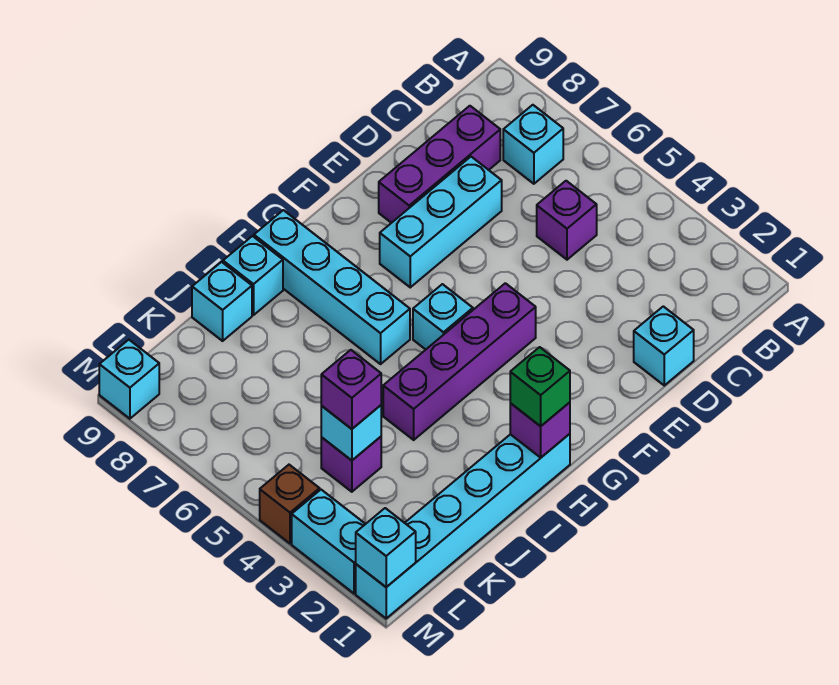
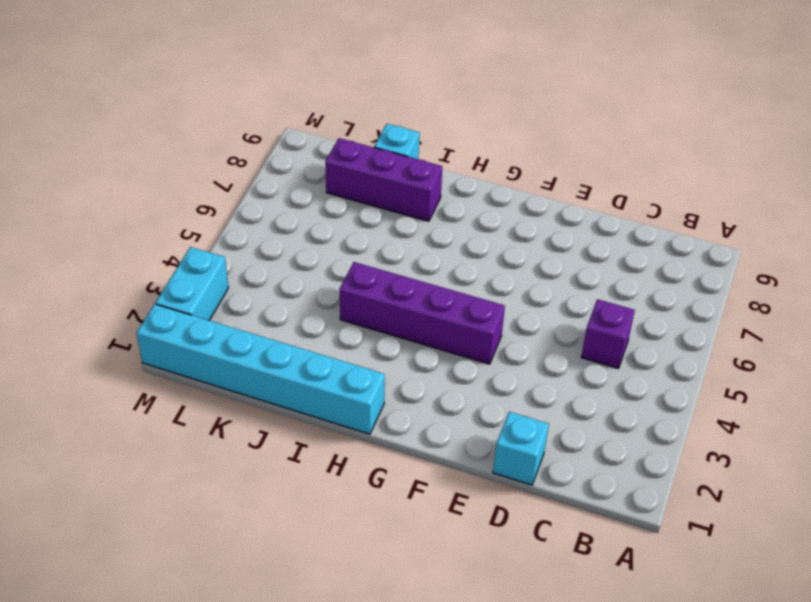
purple brick I8:K8 level 1 -> purple brick C8:E8 level 1
none -> cyan brick B7 level 1
none -> cyan brick D7:F7 level 1
none -> cyan brick G5 level 1

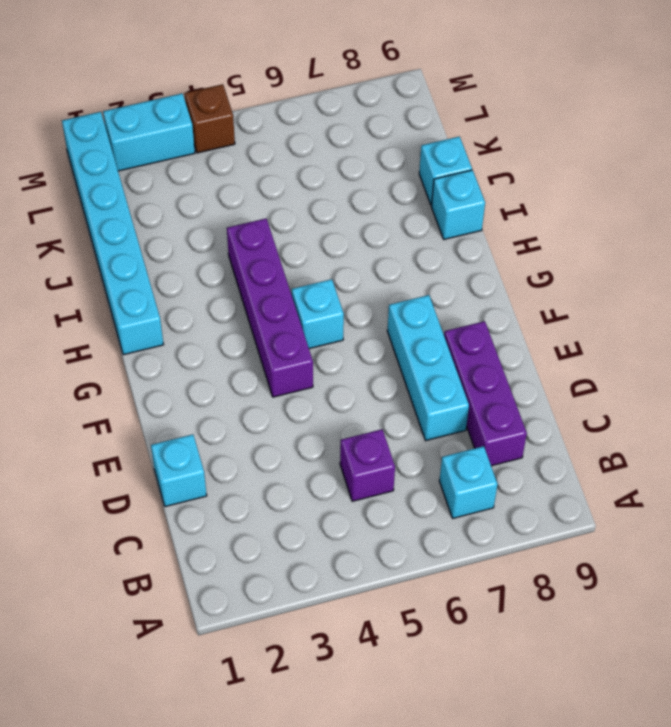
none -> cyan brick H6:H9 level 1
none -> purple brick K4 level 1
none -> cyan brick M9 level 1

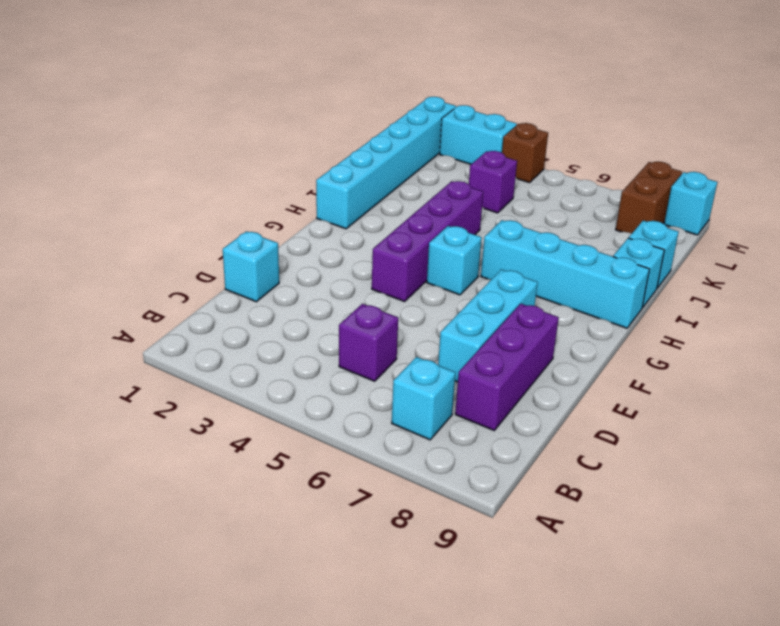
brown brick L8:M8 level 1 -> none
none -> purple brick H1 level 2
none -> cyan brick K4 level 2
none -> cyan brick M1 level 2

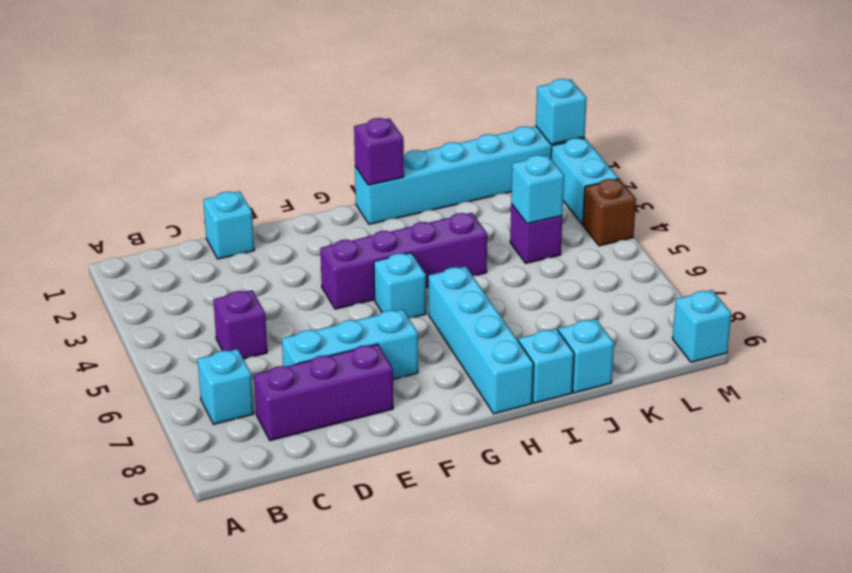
none -> green brick H1 level 3
none -> purple brick K4 level 3

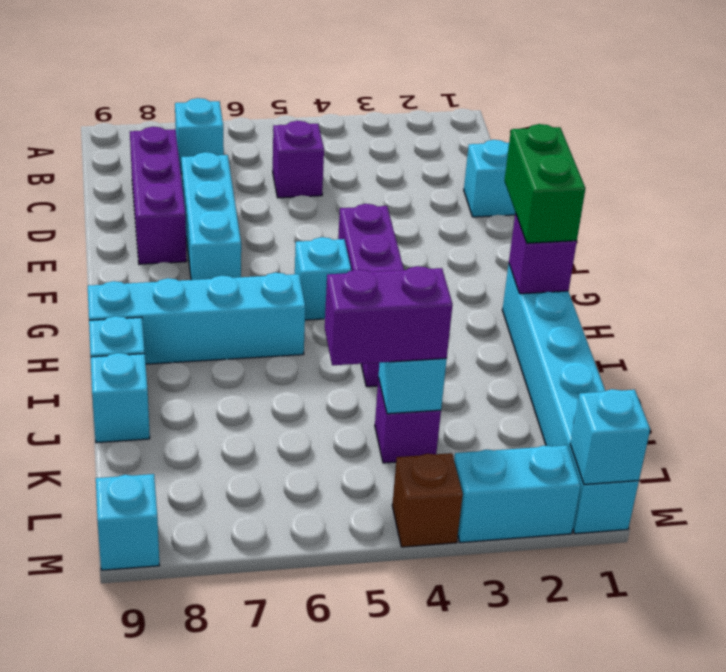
green brick G1:H1 level 3 -> green brick H1 level 3
purple brick K4:K5 level 3 -> purple brick K4 level 3

